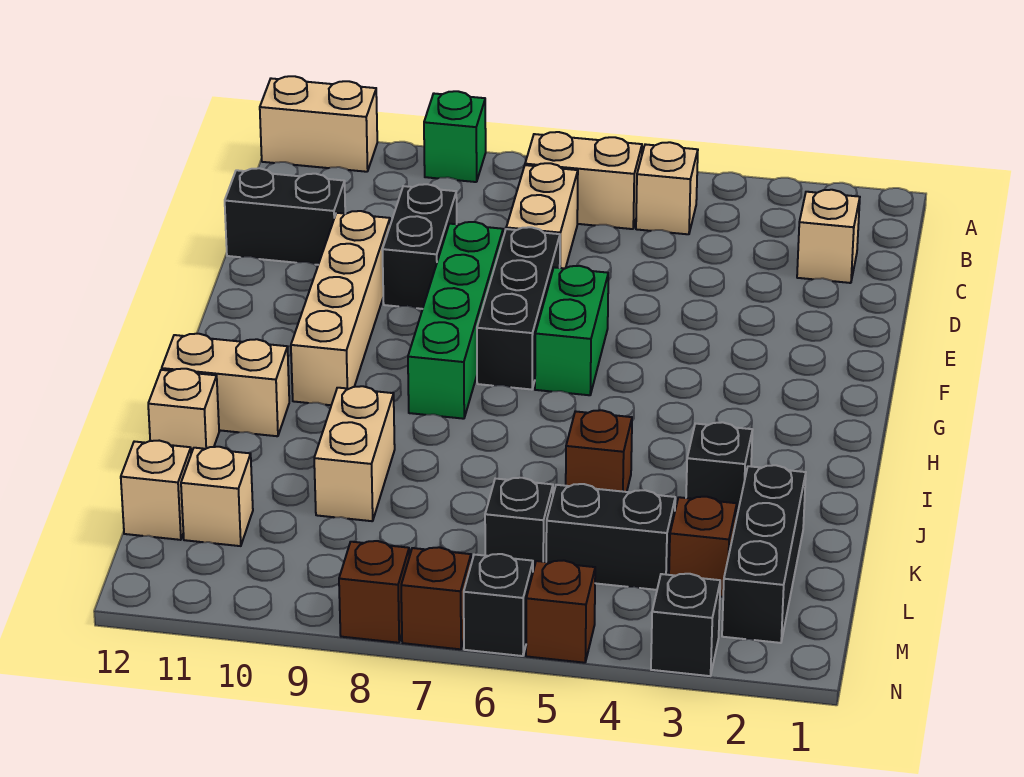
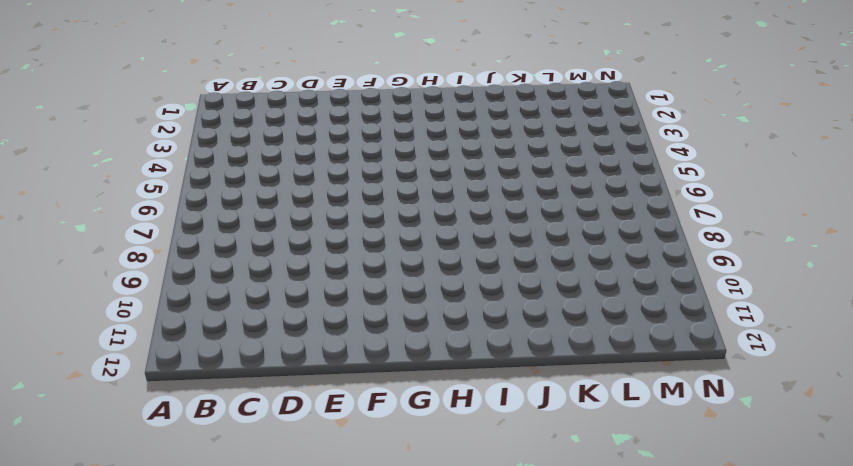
none -> green brick A9 level 1
none -> tan brick A11:A12 level 1
none -> tan brick B5 level 1

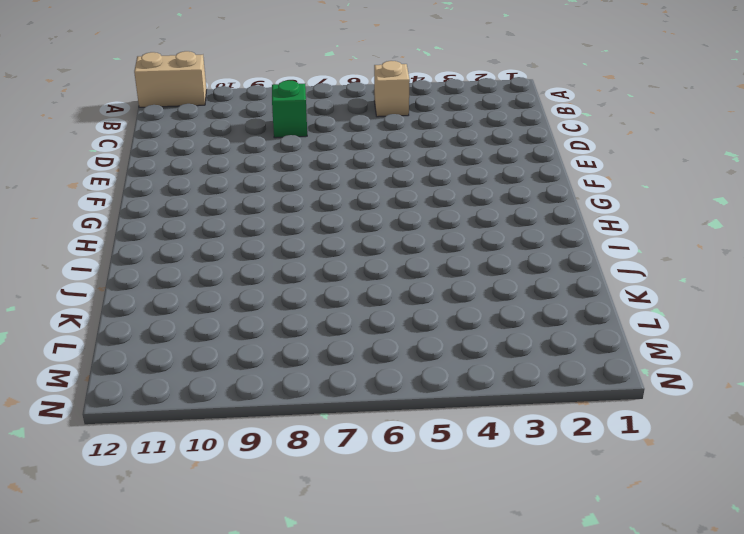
green brick C8 level 1 -> green brick A9 level 1
none -> tan brick B6:B7 level 1
none -> tan brick C2 level 1
none -> tan brick C7:D7 level 1

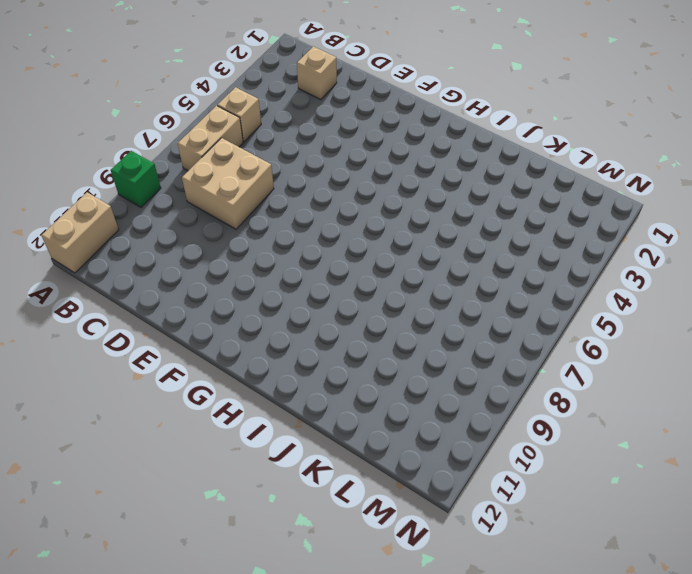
tan brick C7:D8 level 1 -> tan brick C7:D7 level 1
none -> black brick D9:E9 level 1
none -> black brick D11:D12 level 1
none -> black brick E7:G7 level 1

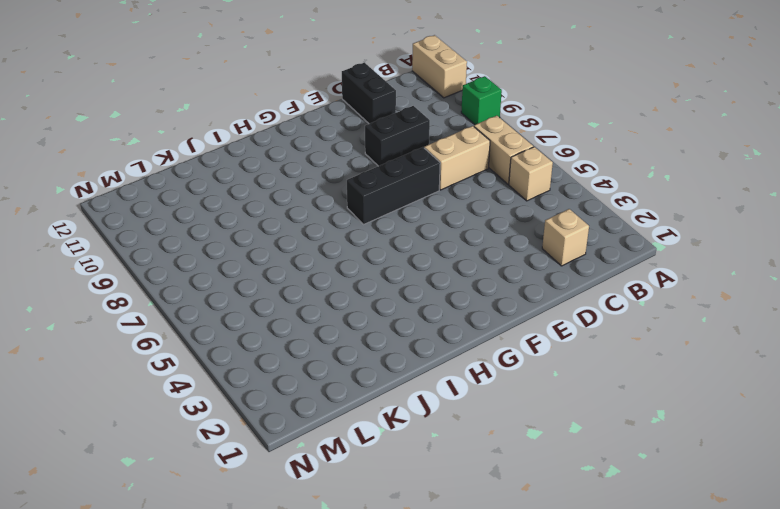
none -> green brick E8:H8 level 1
none -> tan brick E10:H10 level 1
none -> green brick F6:G6 level 1

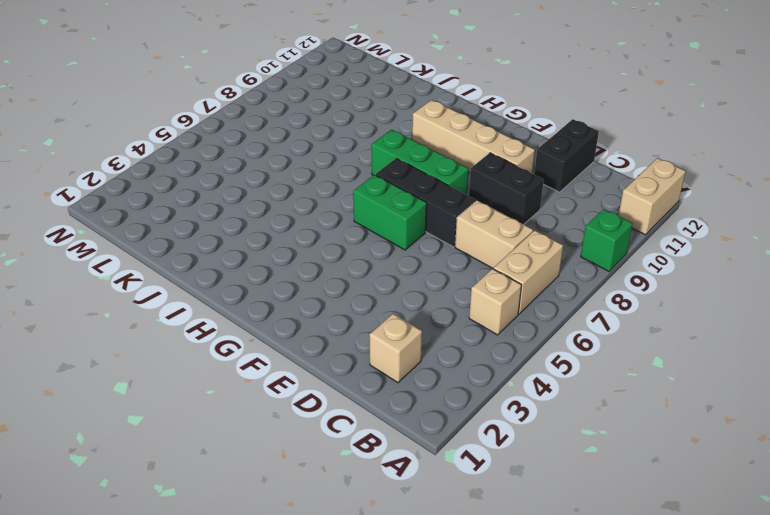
green brick F8:H8 level 1 -> green brick E8:H8 level 1
none -> tan brick I11:I12 level 1
none -> black brick J3 level 1
none -> brown brick J5 level 1

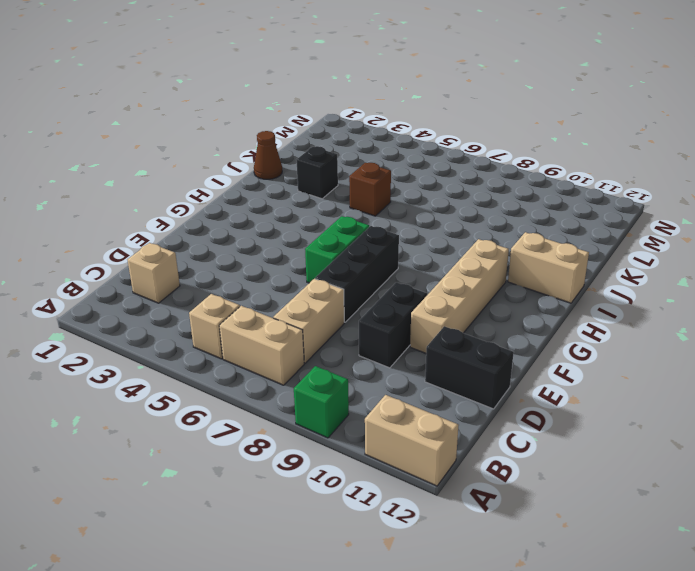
brown cone J1 level 1 -> none
none -> green brick E8:H8 level 1
none -> tan brick J9:K9 level 1
none -> tan brick J12 level 1

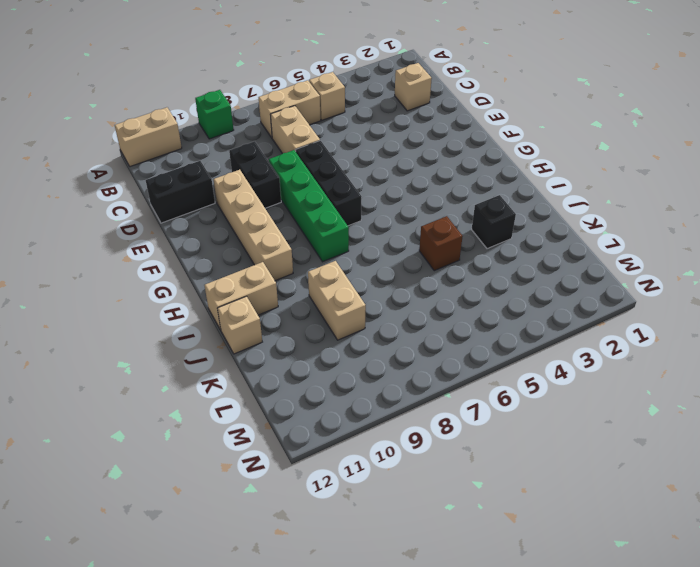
none -> green brick F6:G6 level 1
none -> black brick K2:M2 level 1
none -> brown brick L3 level 1

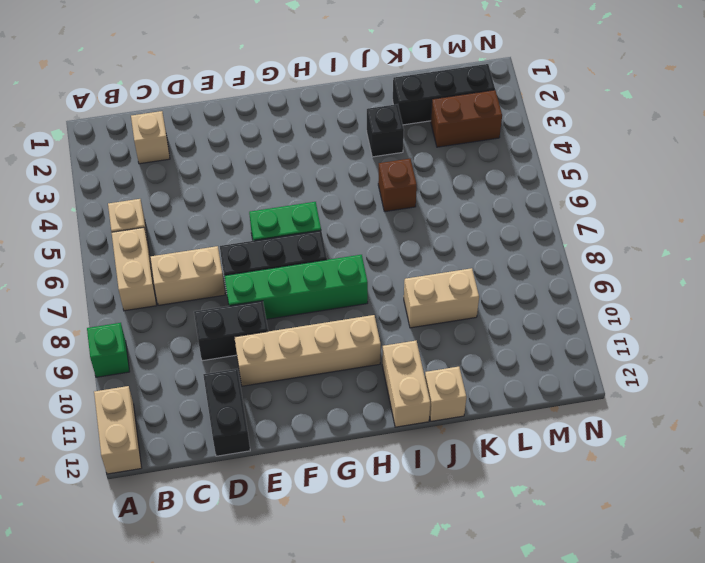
brown brick L3:M3 level 1 -> brown brick L3 level 1
none -> black brick L4:L5 level 1
none -> black brick L6 level 1
none -> tan brick L11 level 1

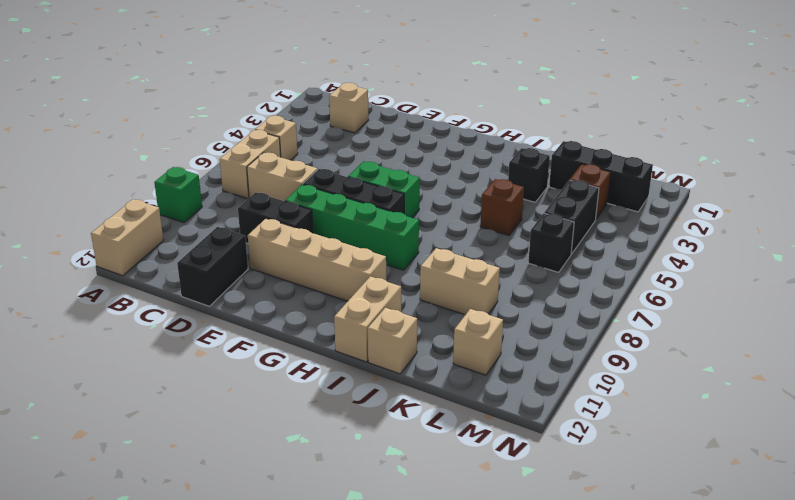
none -> tan brick L12 level 1
none -> black brick N3 level 1
none -> brown brick N5 level 1

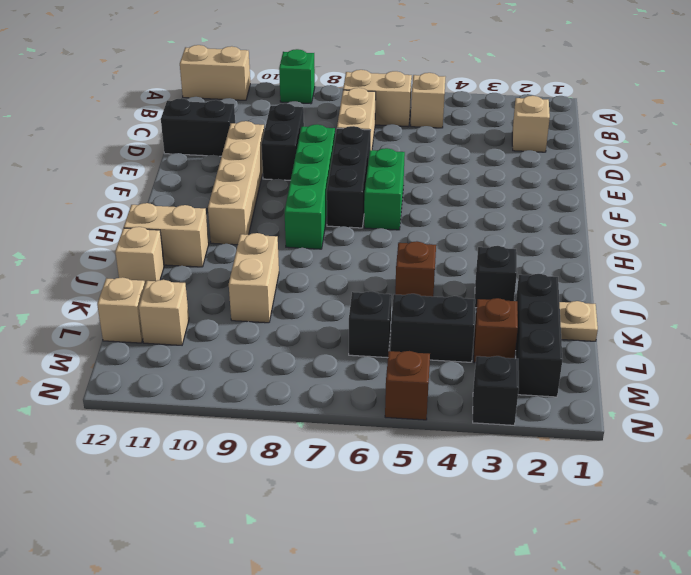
tan plate K1 level 1 -> none
none -> black brick N6 level 1
none -> brown brick N7 level 1
none -> brown brick N8 level 1

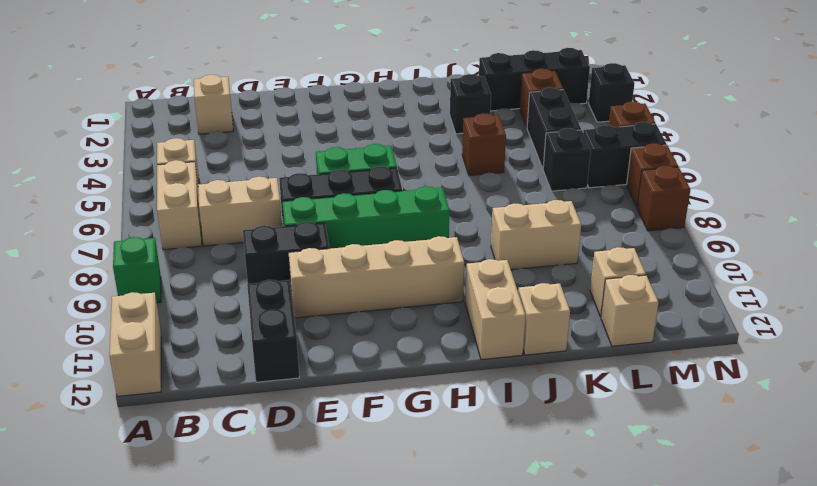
black brick M6:N6 level 1 -> black brick N6 level 1

